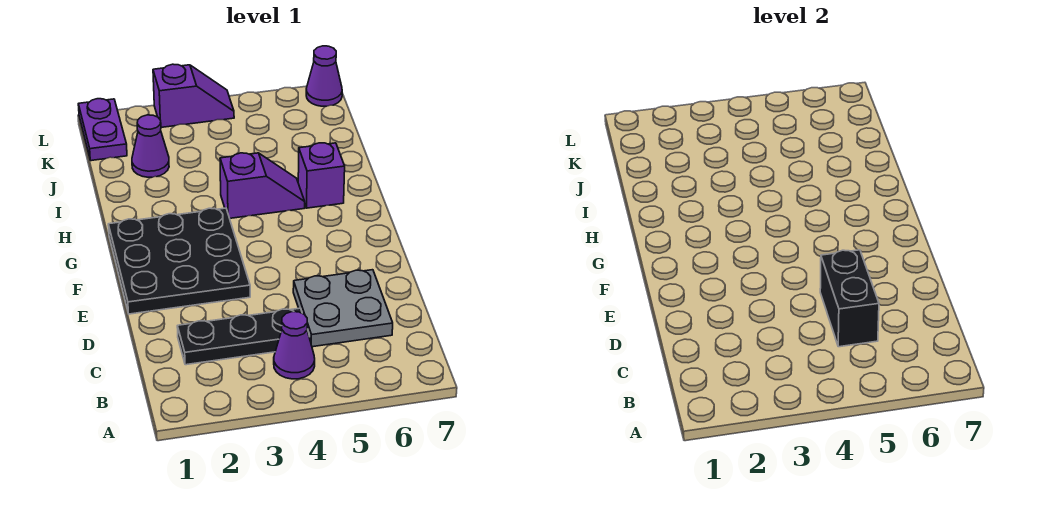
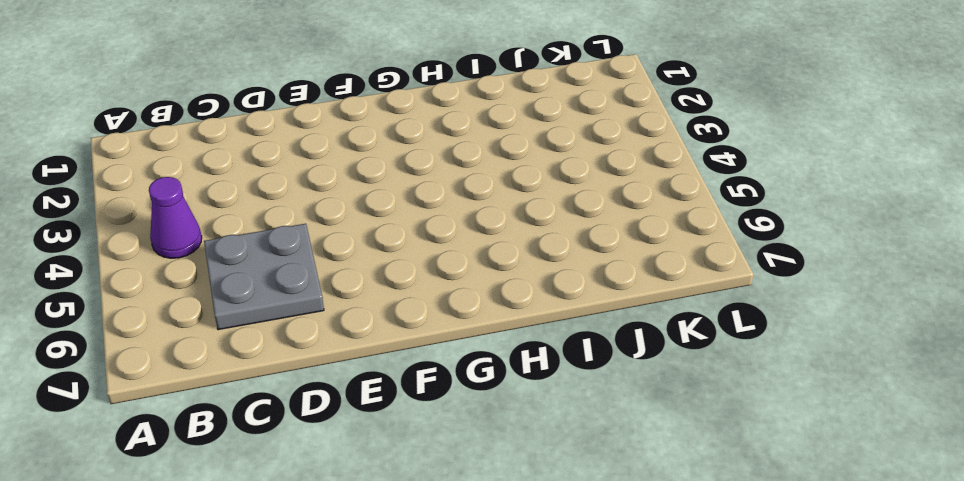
none -> black plate C2:C4 level 1
none -> black plate E1:G3 level 1

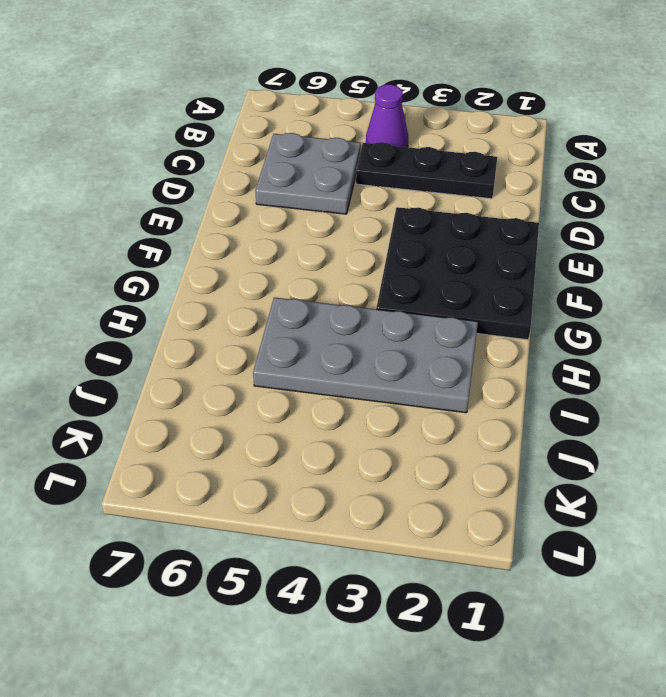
grey plate H2:I5 level 1 -> purple slope H4:H5 level 1 top 4
none -> purple brick H6 level 1
none -> purple cone J2 level 1

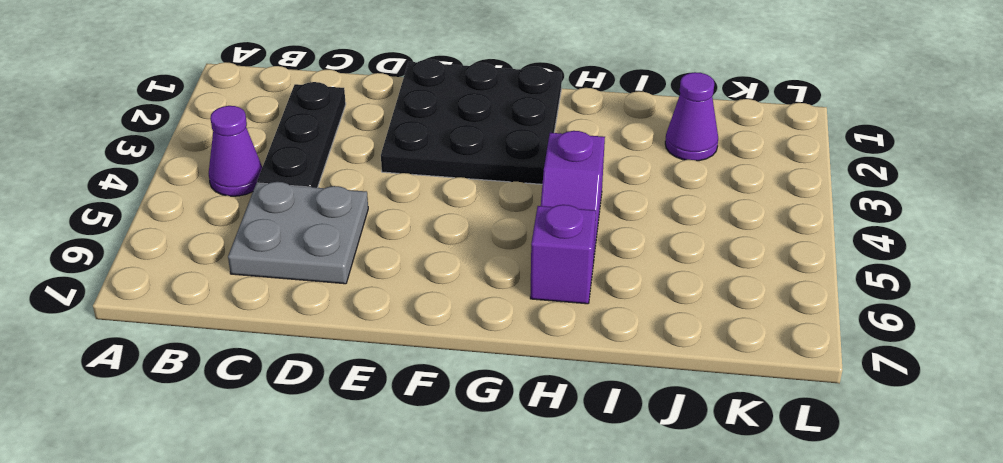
none -> purple plate K1:L1 level 1
none -> purple slope L3:L4 level 1 top 3

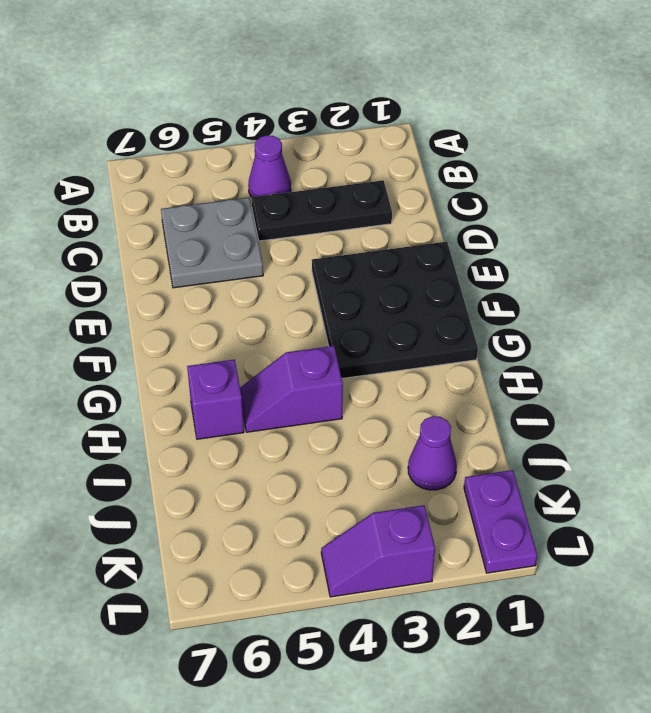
none -> purple cone L7 level 1
none -> black brick C5:D5 level 2

